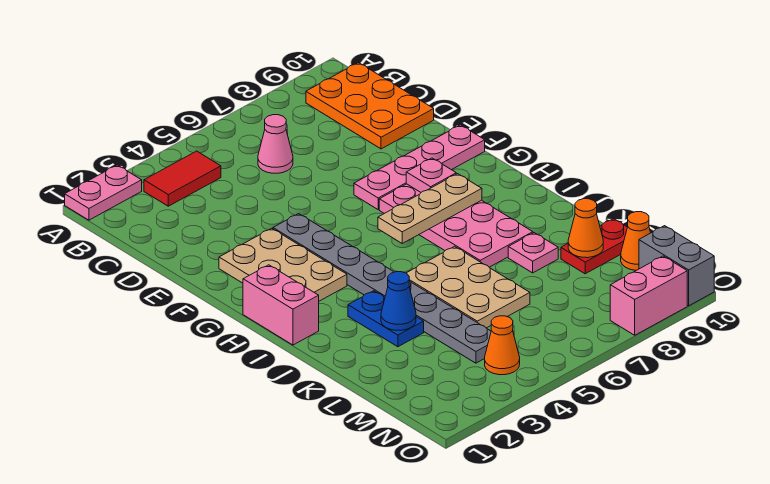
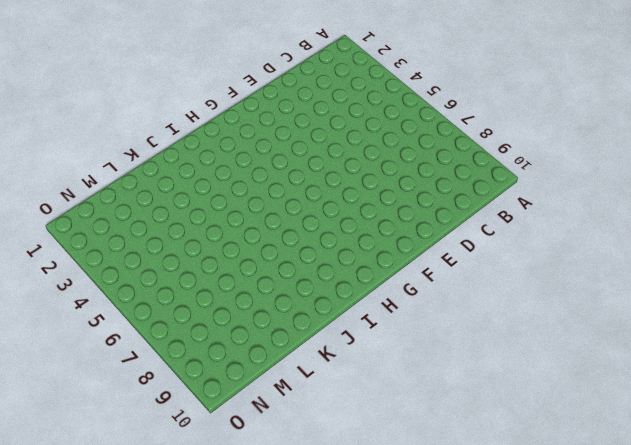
none -> pink plate A1:A2 level 1
none -> red tile B3:B4 level 1
none -> orange plate B9:D10 level 1

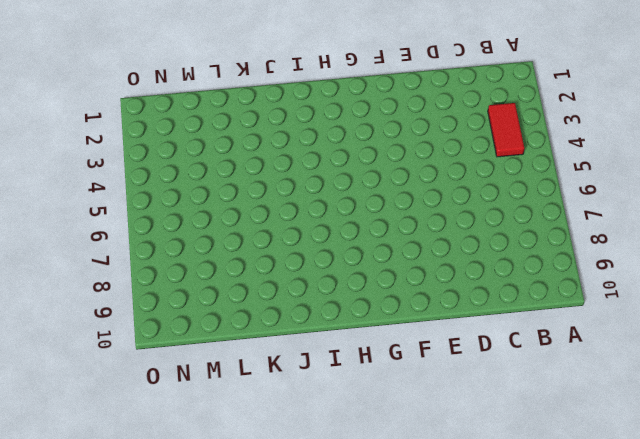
none -> pink plate A1:A2 level 1
none -> orange plate B9:D10 level 1
none -> pink cone C6 level 1

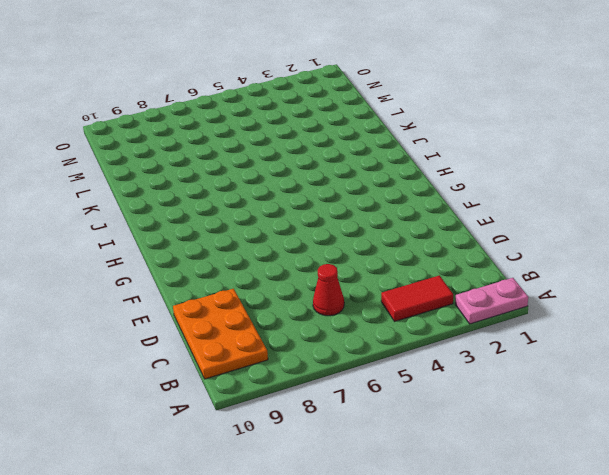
red cone C6 level 1 -> pink cone C6 level 1
none -> tan plate F2:H3 level 1
none -> grey plate F4:M4 level 1
none -> pink plate F7:F10 level 1

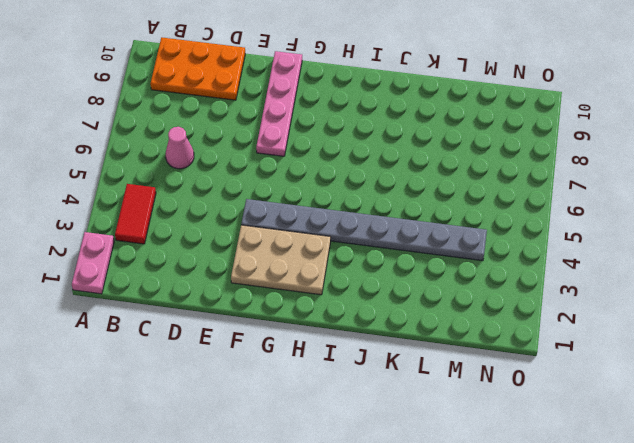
none -> pink plate G7:J8 level 1
none -> pink brick H1:I1 level 1
none -> blue plate J3:K3 level 1

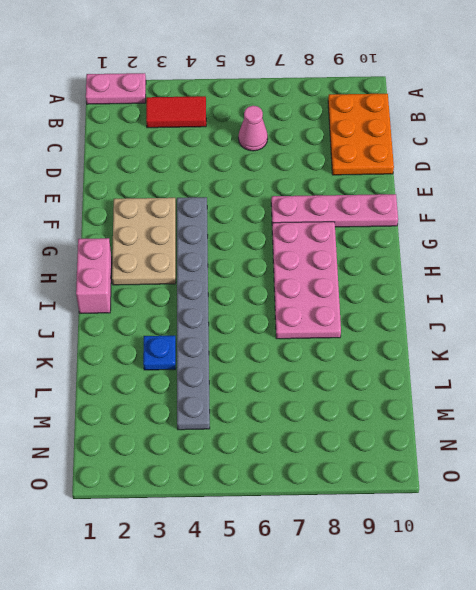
blue plate K3 level 1 -> blue plate J3:K3 level 1
none -> tan plate J5:L6 level 1
none -> pink plate K8 level 1
none -> red plate L9:L10 level 1

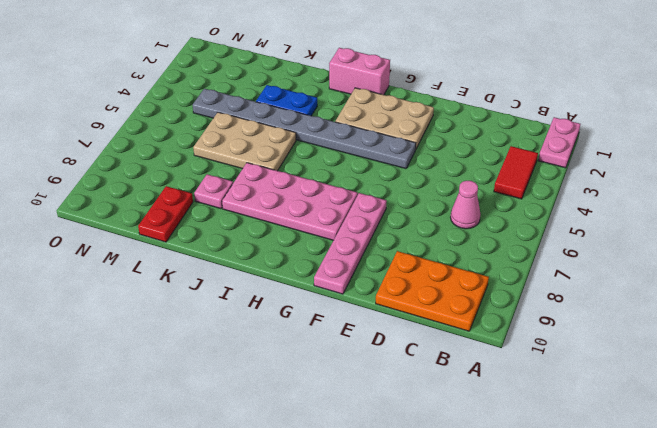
none -> orange cone M10 level 1
none -> orange cone N4 level 1
none -> grey brick N10:O10 level 1

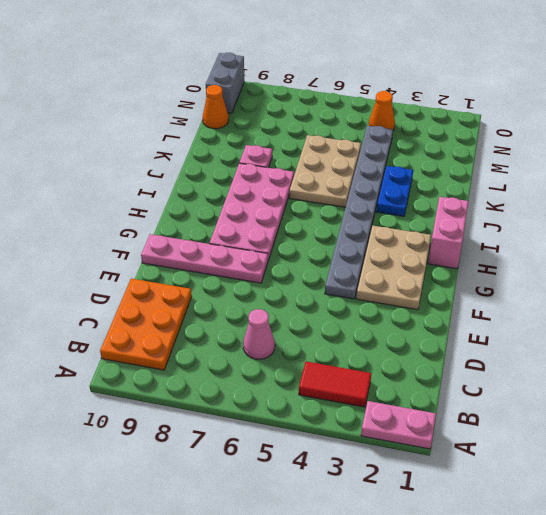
none -> red plate L9:L10 level 1
none -> pink brick O8:O9 level 1
none -> pink plate G8 level 2

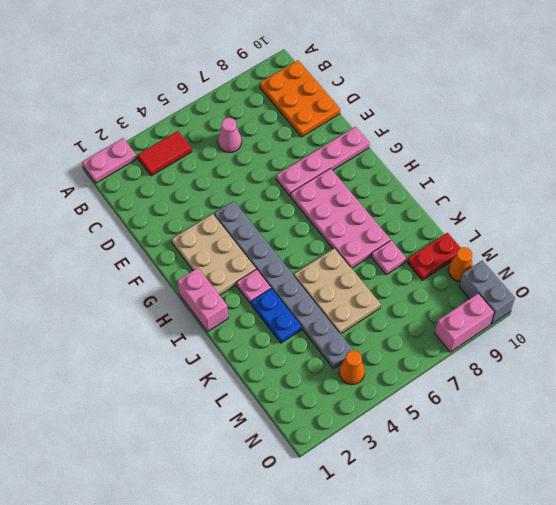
pink plate I3 level 1 -> pink plate G8 level 2
none -> tan plate H6:H8 level 2
none -> blue cone K3 level 2
none -> orange cone L9 level 2

